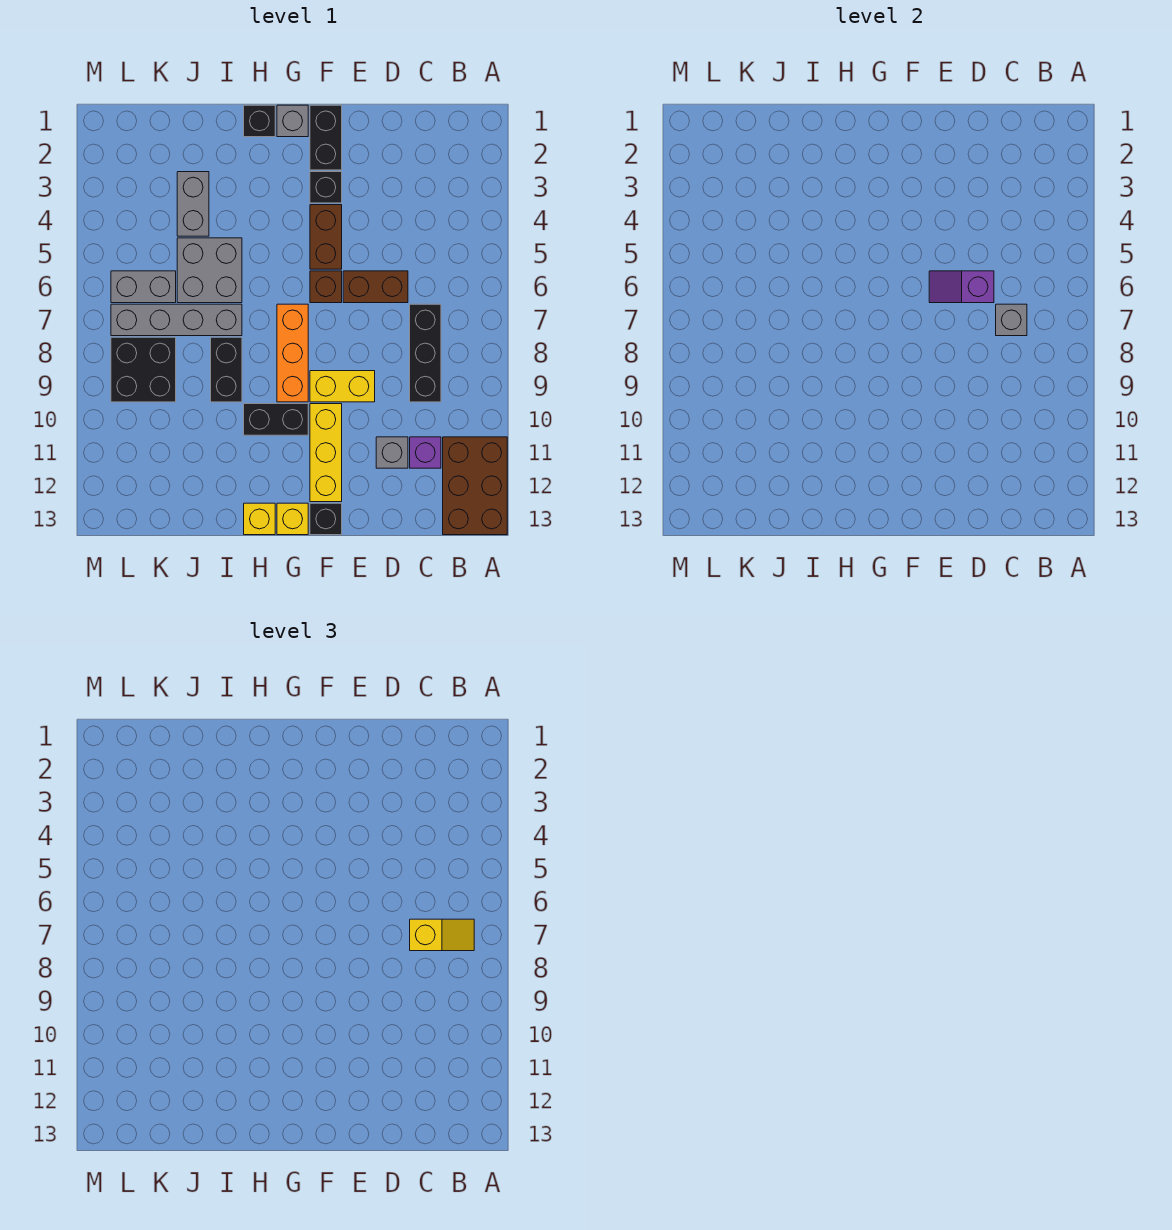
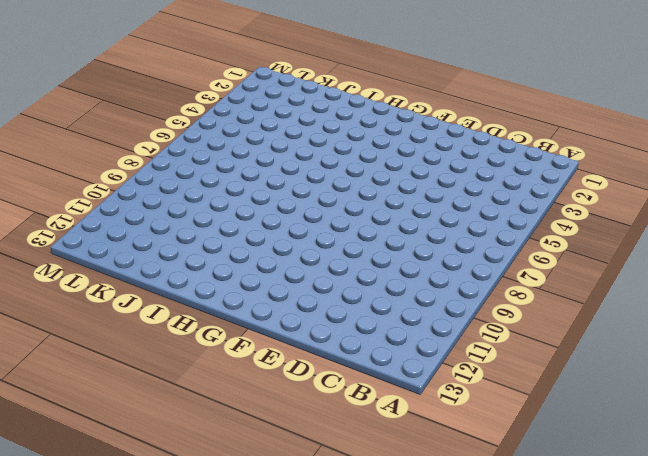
none -> brown brick A11:B13 level 1
none -> black brick C7:C9 level 1
none -> purple brick C11 level 1

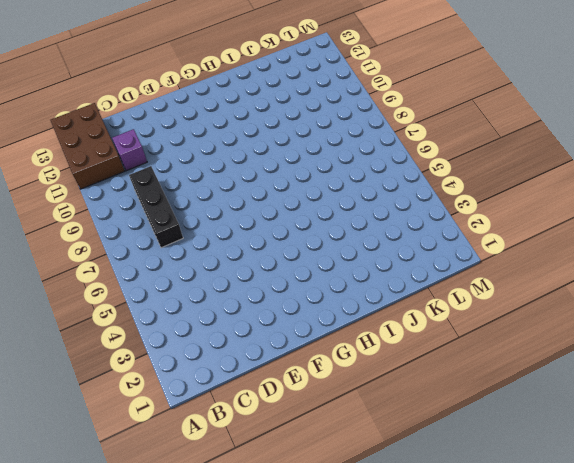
none -> brown brick D6:E6 level 1
none -> grey brick D11 level 1
none -> yellow brick E9:F9 level 1

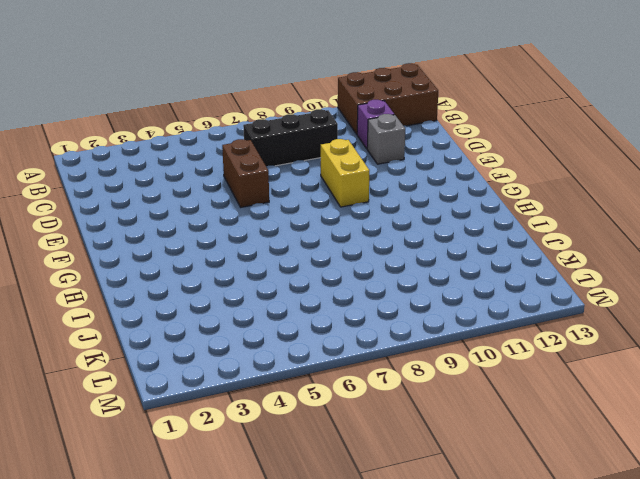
none -> black brick F1:F2 level 1
none -> black brick F3 level 1
none -> brown brick F4:F5 level 1

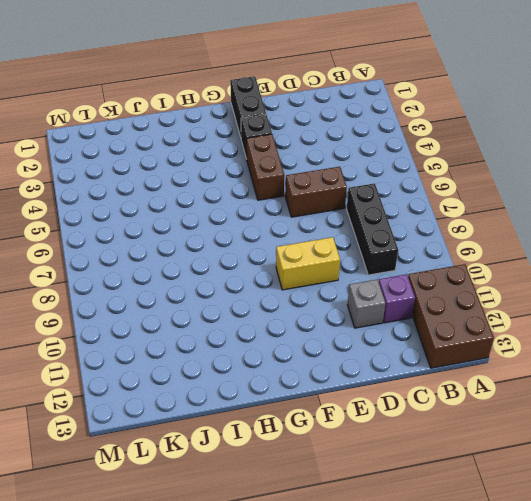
none -> brown brick F6 level 1
none -> yellow brick F10:F12 level 1
none -> black brick F13 level 1

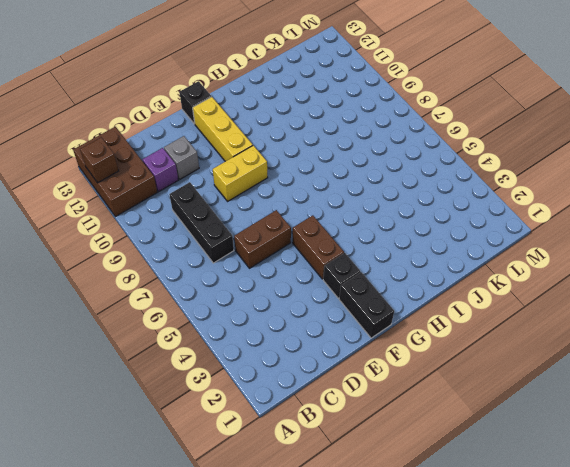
brown brick A12 level 2 -> brown brick F6 level 1
none -> grey brick G1 level 1
none -> orange brick G7:G9 level 1
none -> black brick G10:H10 level 1

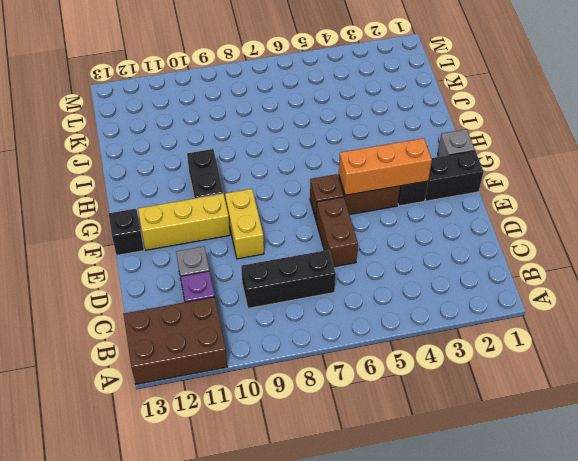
orange brick F3:F5 level 2 -> orange brick G7:G9 level 1
none -> yellow brick G13 level 1
none -> black brick H1 level 1
none -> yellow brick H13 level 1

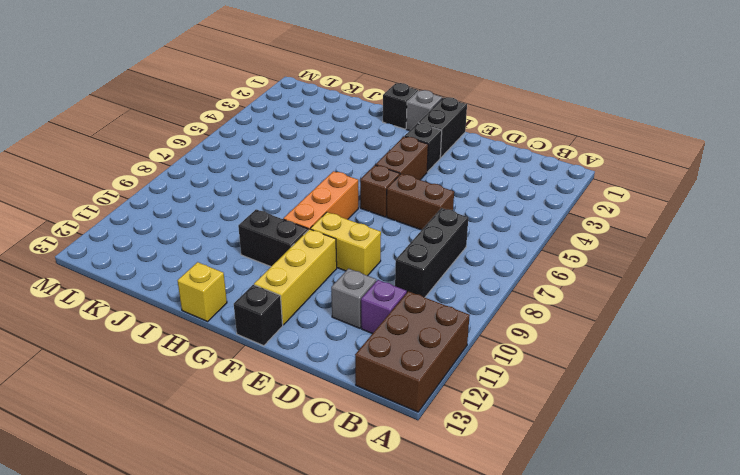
none -> yellow brick G13 level 1
none -> grey brick I5:J6 level 1
none -> grey brick I7:L7 level 1

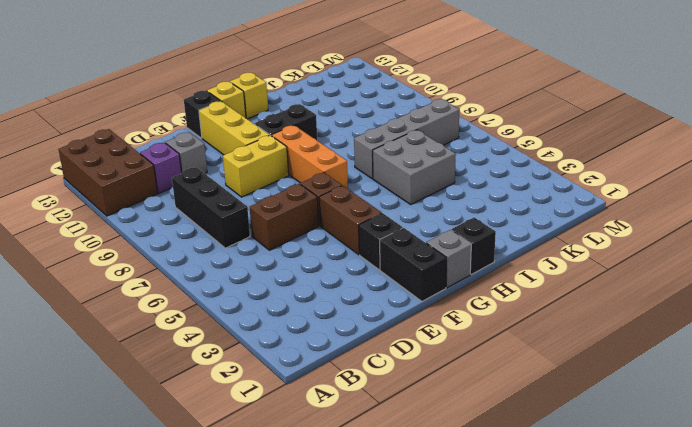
none -> black brick I8:I9 level 1
none -> grey brick J3:J4 level 1
none -> grey brick K6:L6 level 1

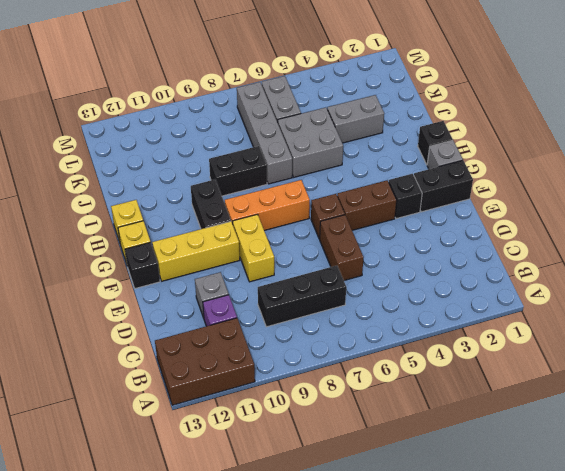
none -> black brick K8:L9 level 1
none -> grey brick C7 level 2
none -> purple slope D6:E6 level 2 top D

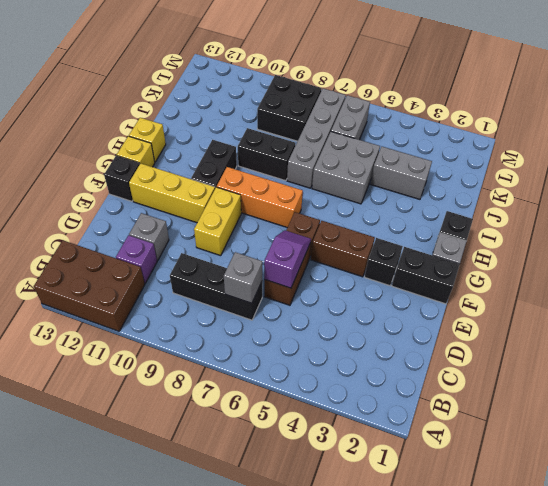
none -> yellow slope B7:C7 level 3 top C

